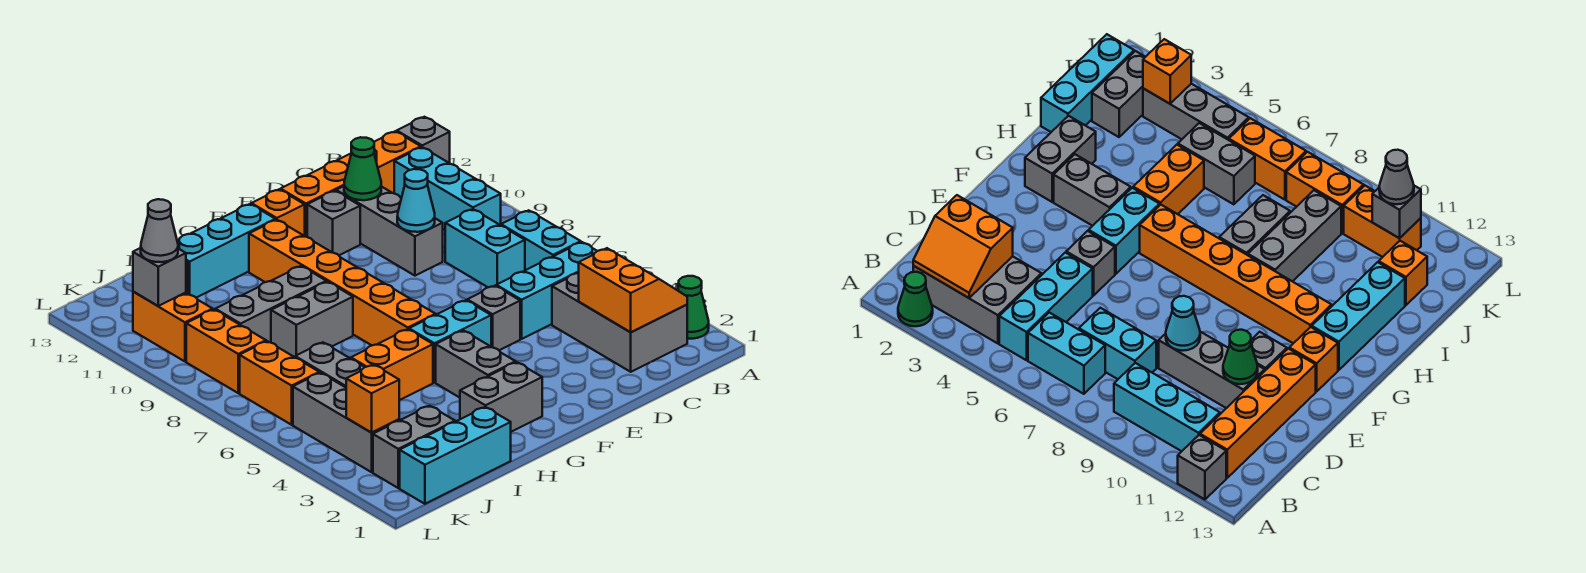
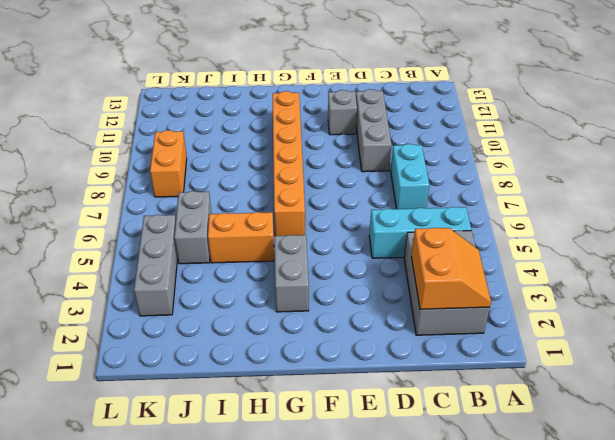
none -> green cone A2 level 1
none -> grey brick A12 level 1
none -> cyan brick B6:B7 level 1
none -> cyan brick B9:B11 level 1

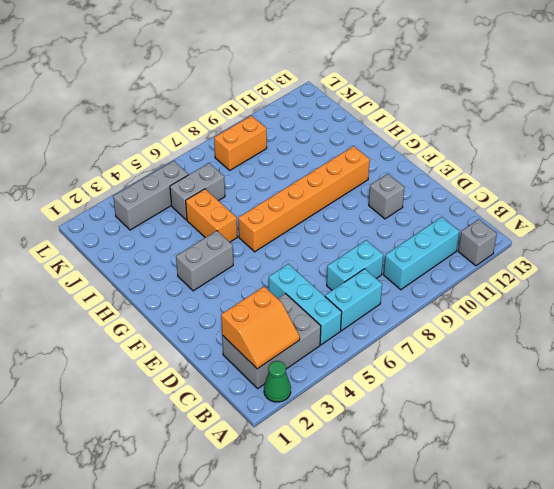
none -> orange brick B12:E12 level 1
none -> grey brick D9:D11 level 1
none -> grey brick E5 level 1
none -> cyan brick F5:G5 level 1

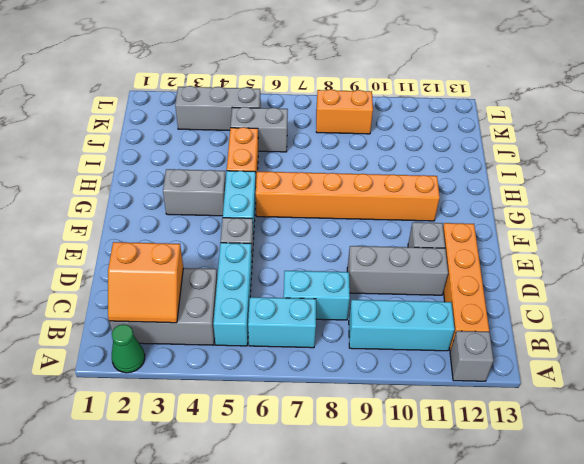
none -> orange brick F12 level 1
none -> grey brick G2:H2 level 1
none -> cyan brick G12:I12 level 1
none -> grey brick H8:I8 level 1

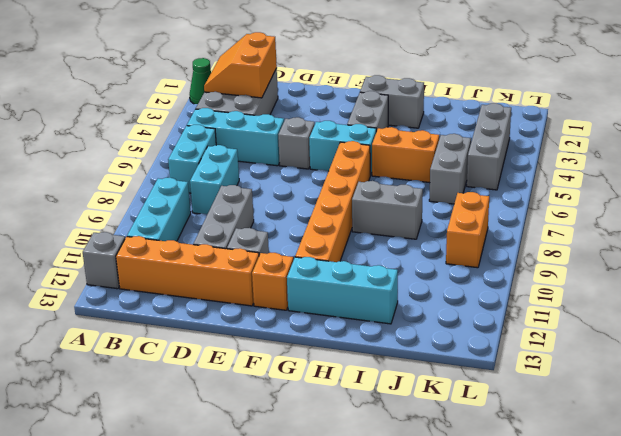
none -> grey brick H9:J9 level 1
none -> cyan brick I1:K1 level 1
none -> grey brick J2:K2 level 1
none -> orange brick J12 level 1

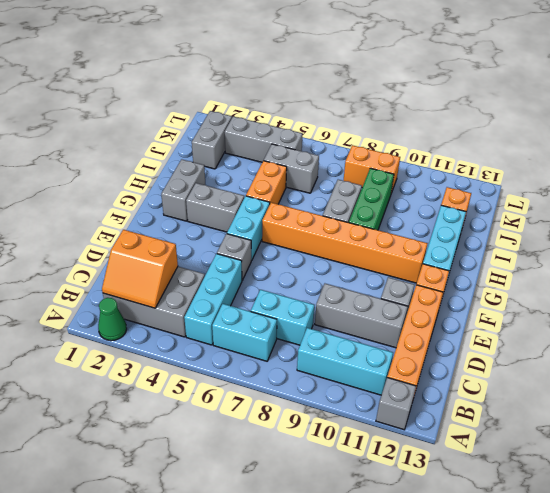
green brick H9:J9 level 1 -> grey brick H9:J9 level 1
none -> cyan brick I1:K1 level 1
none -> orange brick K6:K7 level 1
none -> orange brick K10:K11 level 1
none -> cyan cone D9 level 2

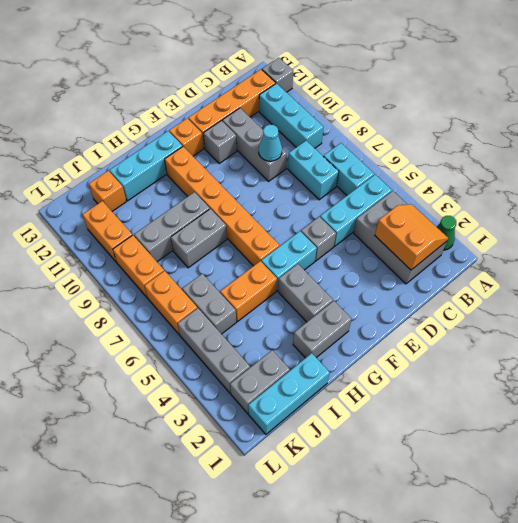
none -> green cone D11 level 2
none -> orange brick K3 level 2
none -> grey brick K11 level 2
none -> grey cone K11 level 3

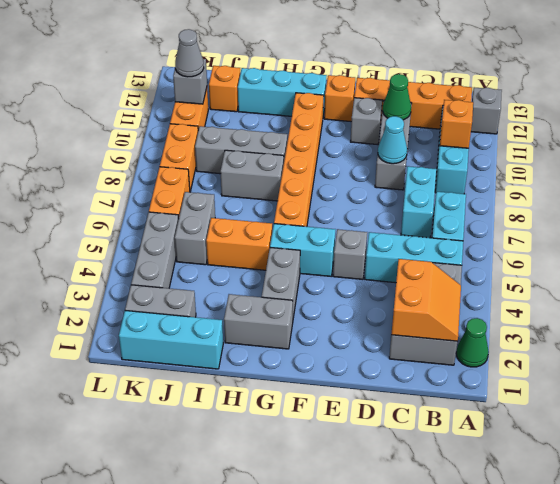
orange brick B10 level 2 -> orange brick K3 level 2

